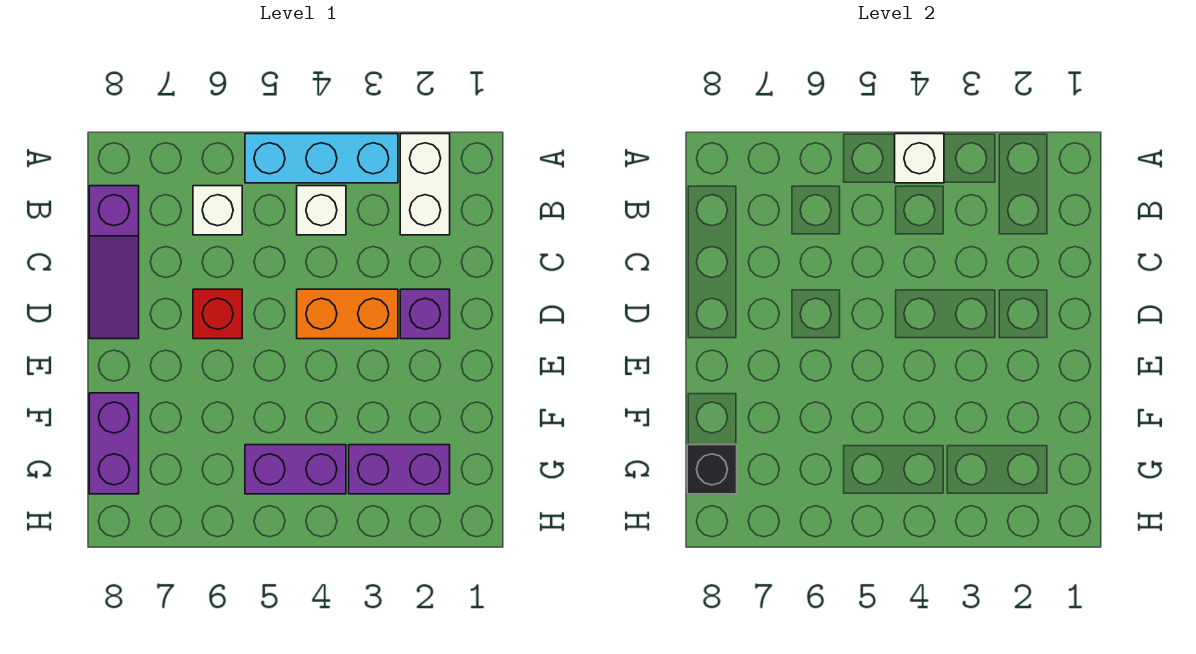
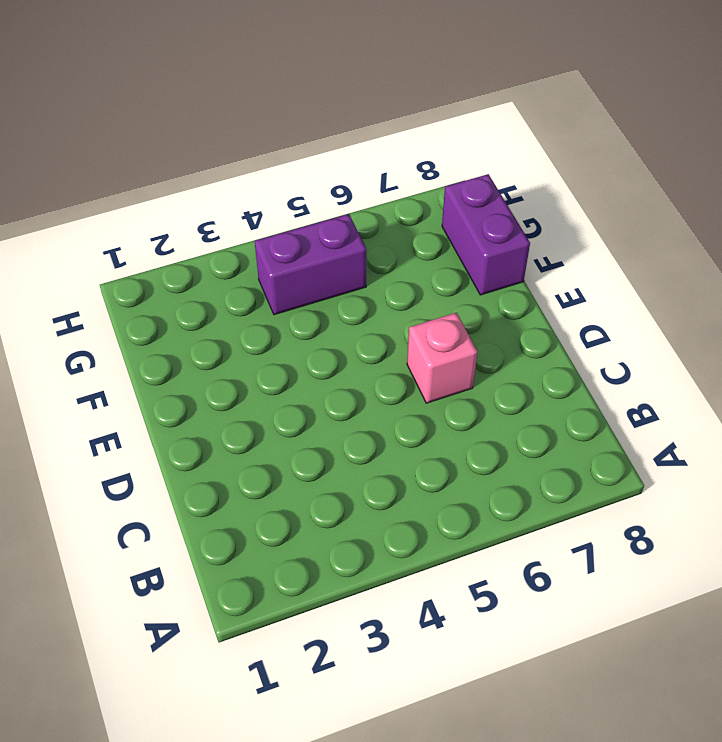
pink brick D6 level 1 -> red brick D6 level 1
none -> white brick A2:B2 level 1
none -> cyan brick A3:A5 level 1
none -> white brick B4 level 1

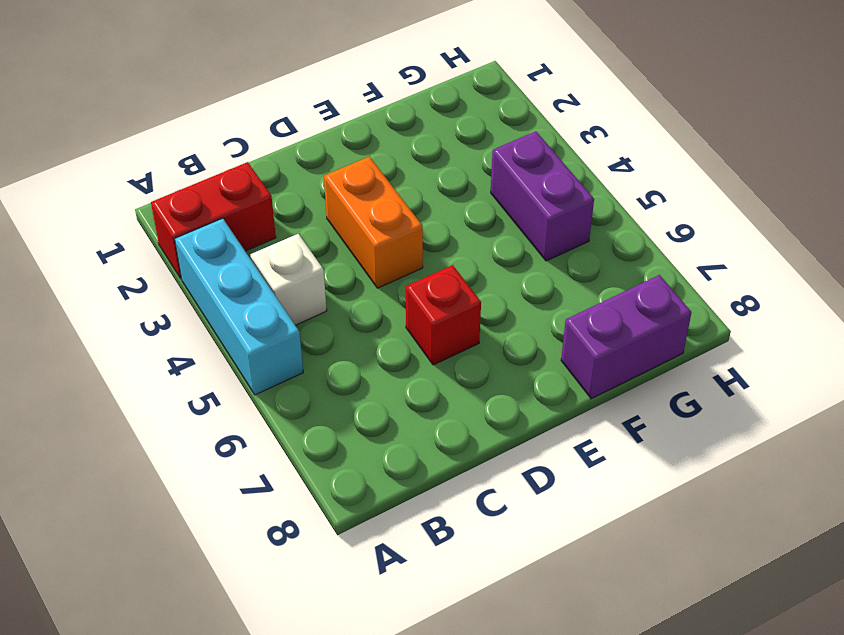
red brick A2:B2 level 1 -> white brick A2:B2 level 1
none -> white brick B6 level 1
none -> purple slope B8:D8 level 1 top B
none -> purple brick D2 level 1

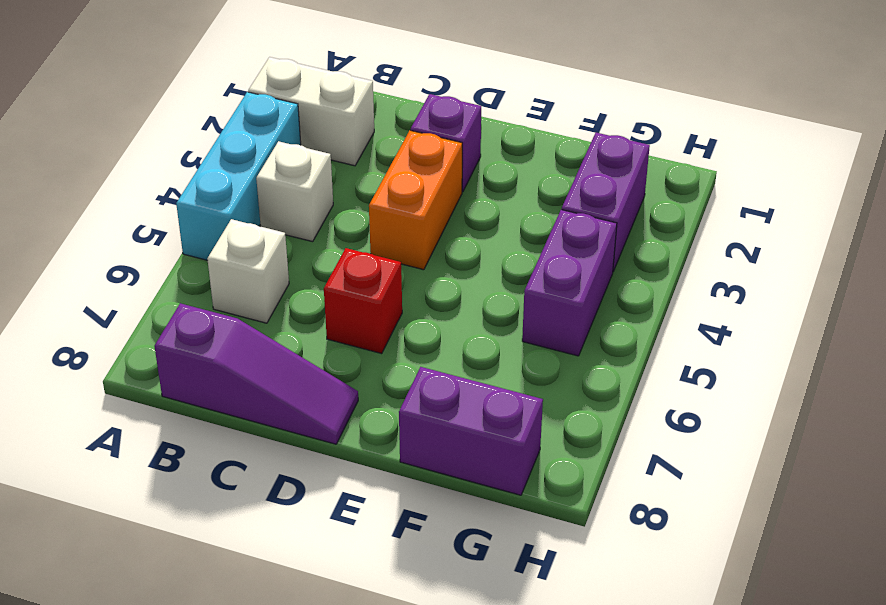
none -> white brick A4 level 2
none -> black brick G8 level 2

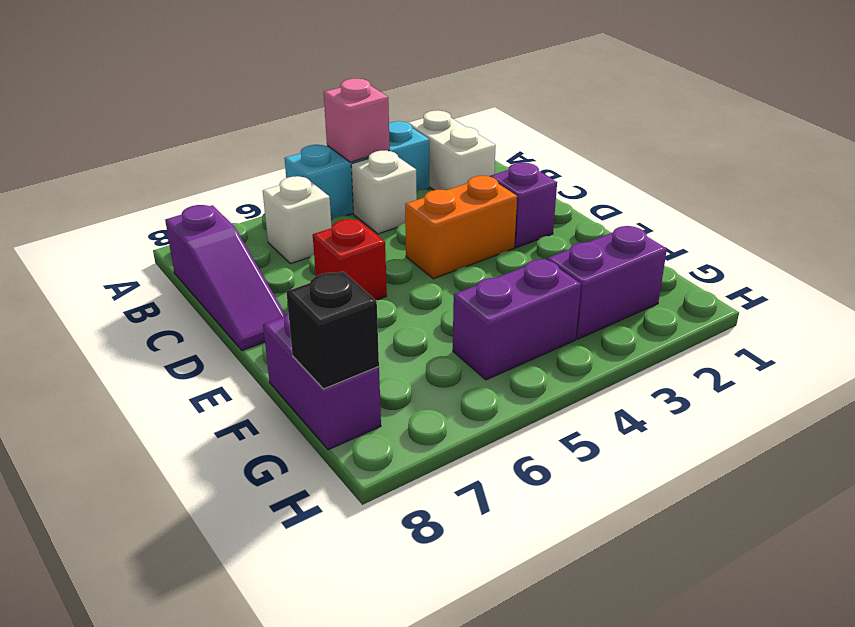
pink brick A4 level 2 -> white brick A4 level 2

